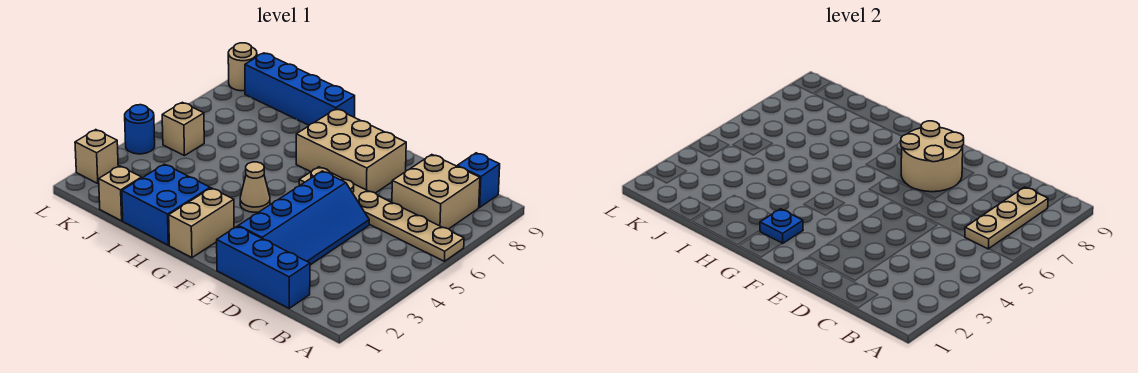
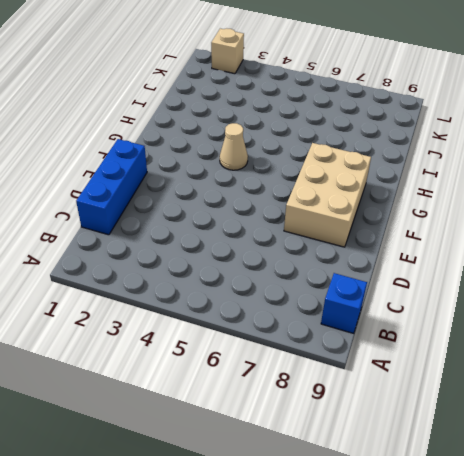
none -> tan plate A6:F6 level 1
none -> tan brick B7:C8 level 1
none -> blue slope D2:E5 level 1 top E

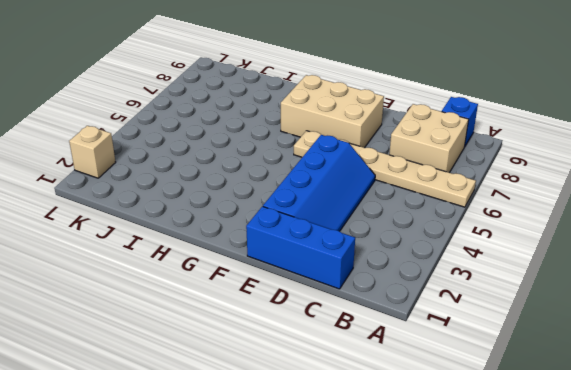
none -> tan brick G1:G2 level 1
none -> tan cone G4 level 1
none -> blue brick H1:I2 level 1

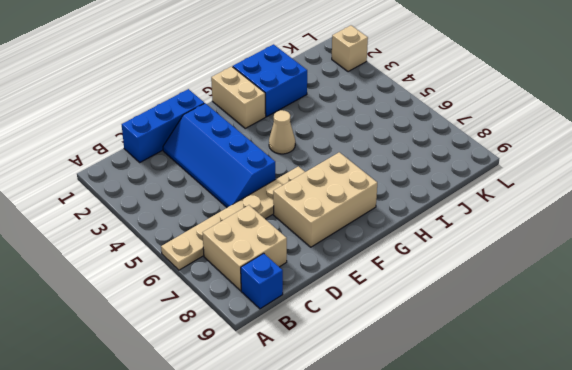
none -> blue brick H9:K9 level 1
none -> tan brick J1 level 1
none -> tan brick K5 level 1

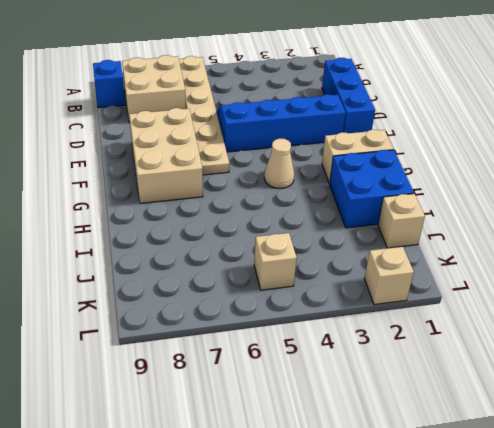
none -> blue brick H9:K9 level 1
none -> blue round brick L4 level 1
none -> tan round brick L9 level 1

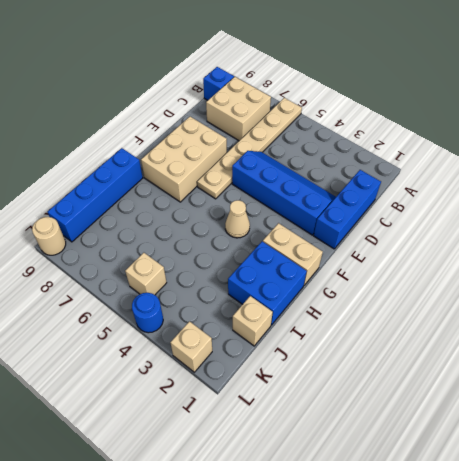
none -> tan plate B6:B8 level 2
none -> tan round brick E7:F8 level 2
none -> blue plate G2 level 2

